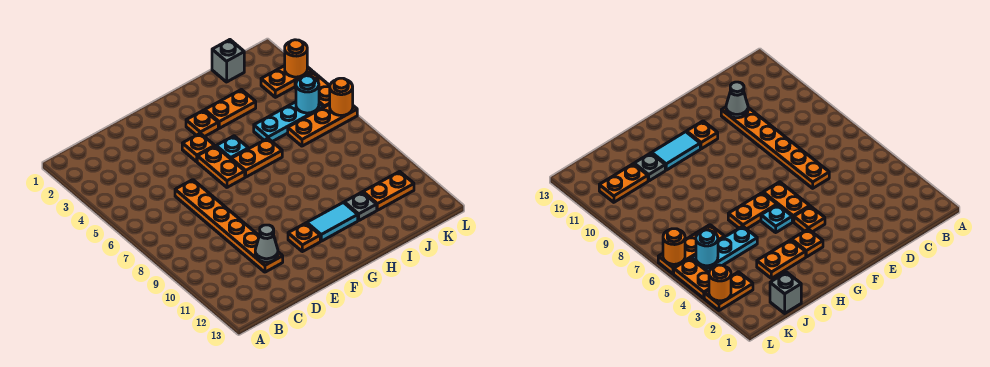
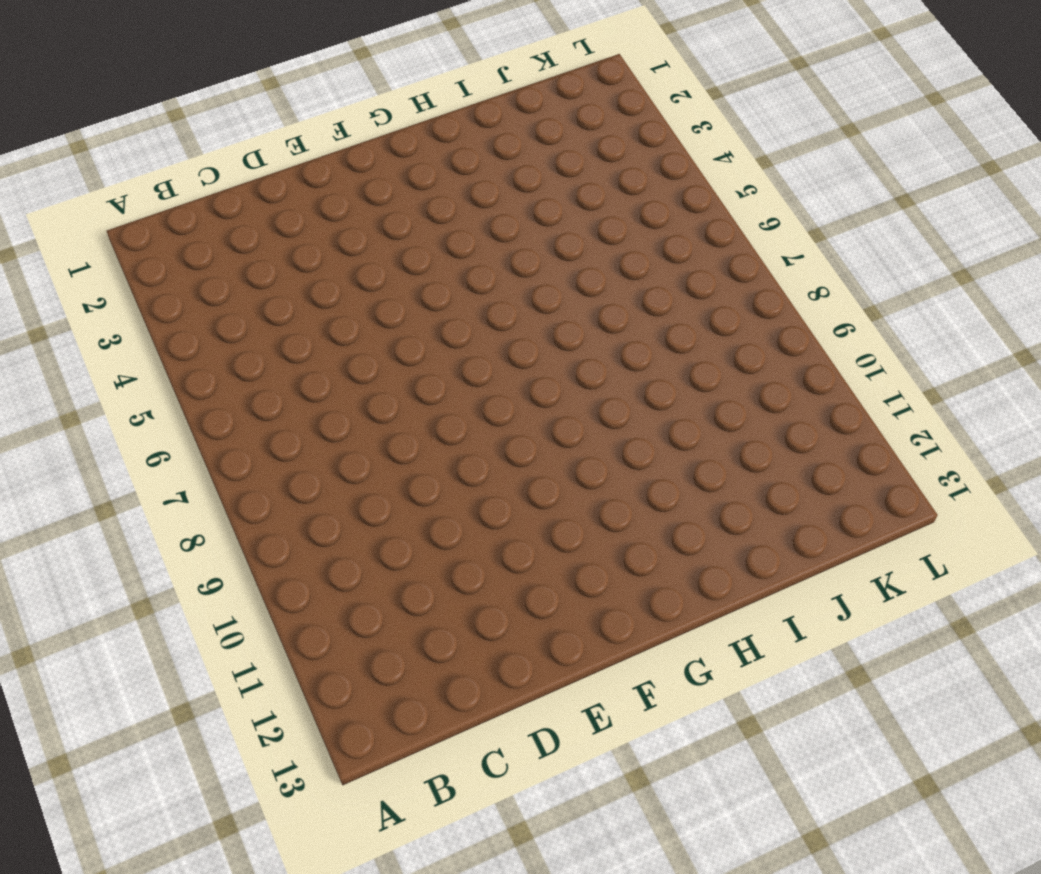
none -> orange plate D6:D11 level 1
none -> orange plate F4 level 1
none -> orange plate F5:F6 level 1

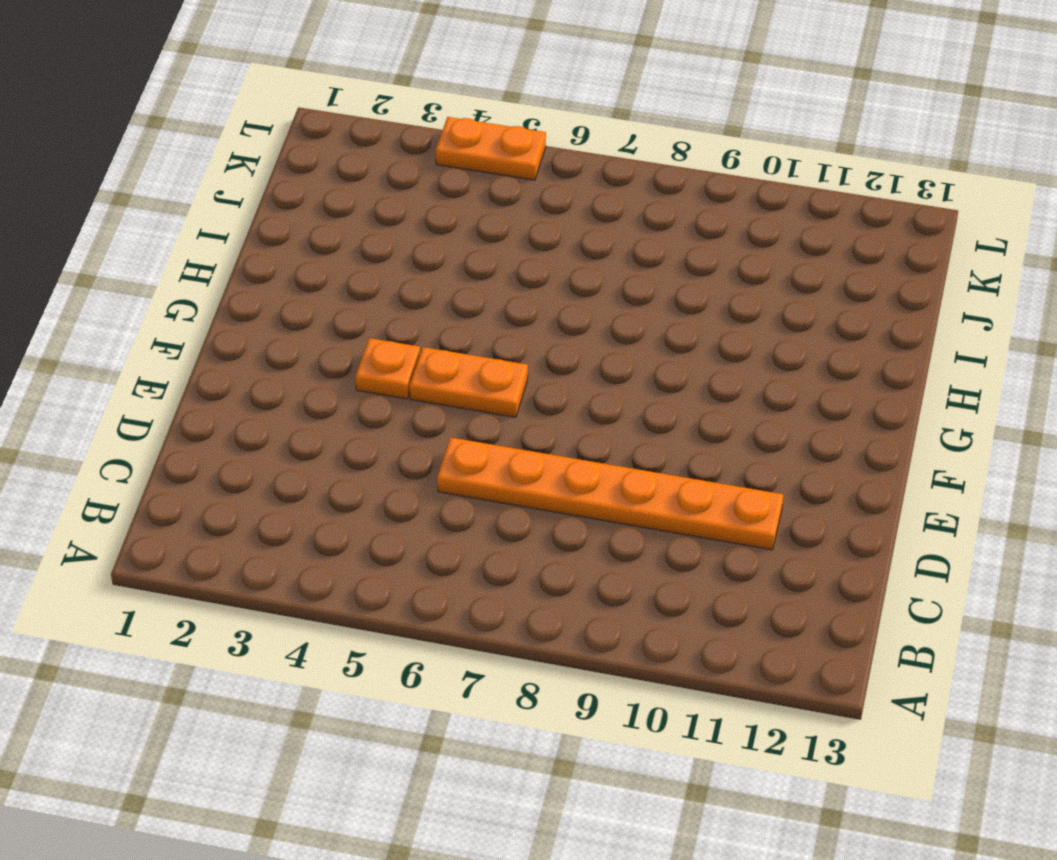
none -> orange plate F11 level 1
none -> orange plate G3 level 1
none -> cyan plate G5 level 1

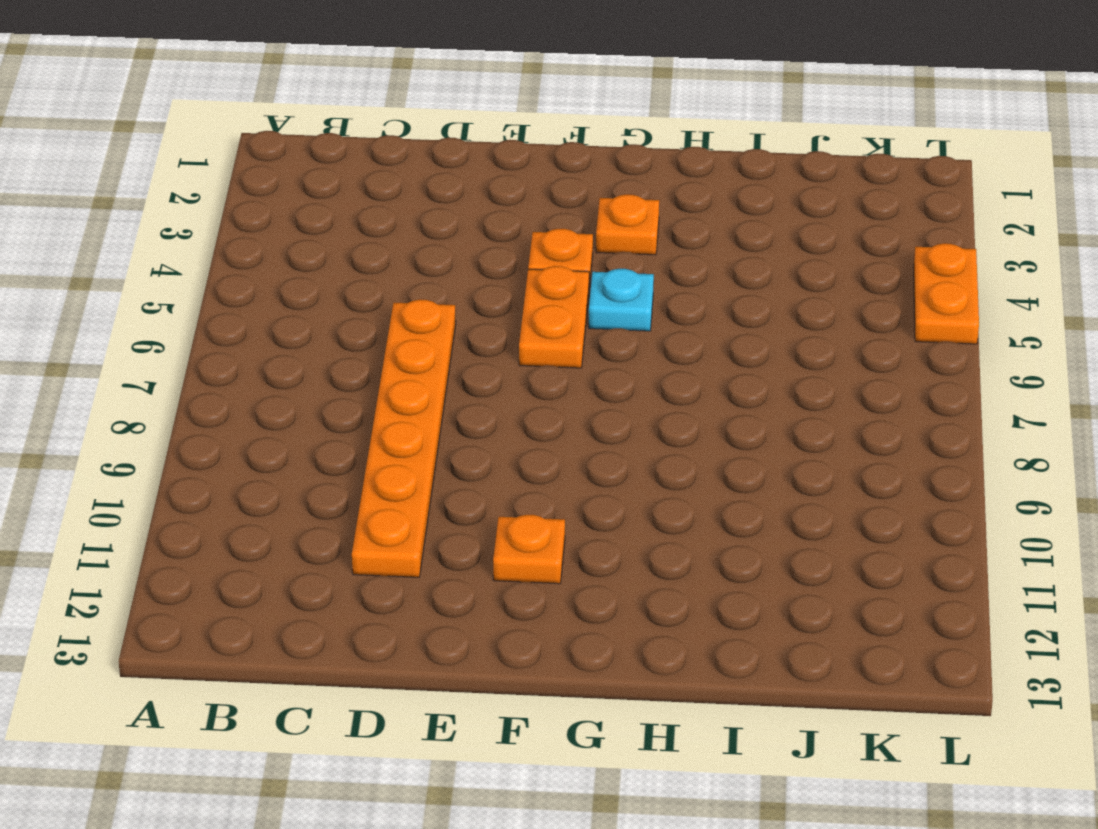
none -> orange plate G6:H6 level 1
none -> cyan tile G11:H11 level 1
none -> orange plate H3:I3 level 1

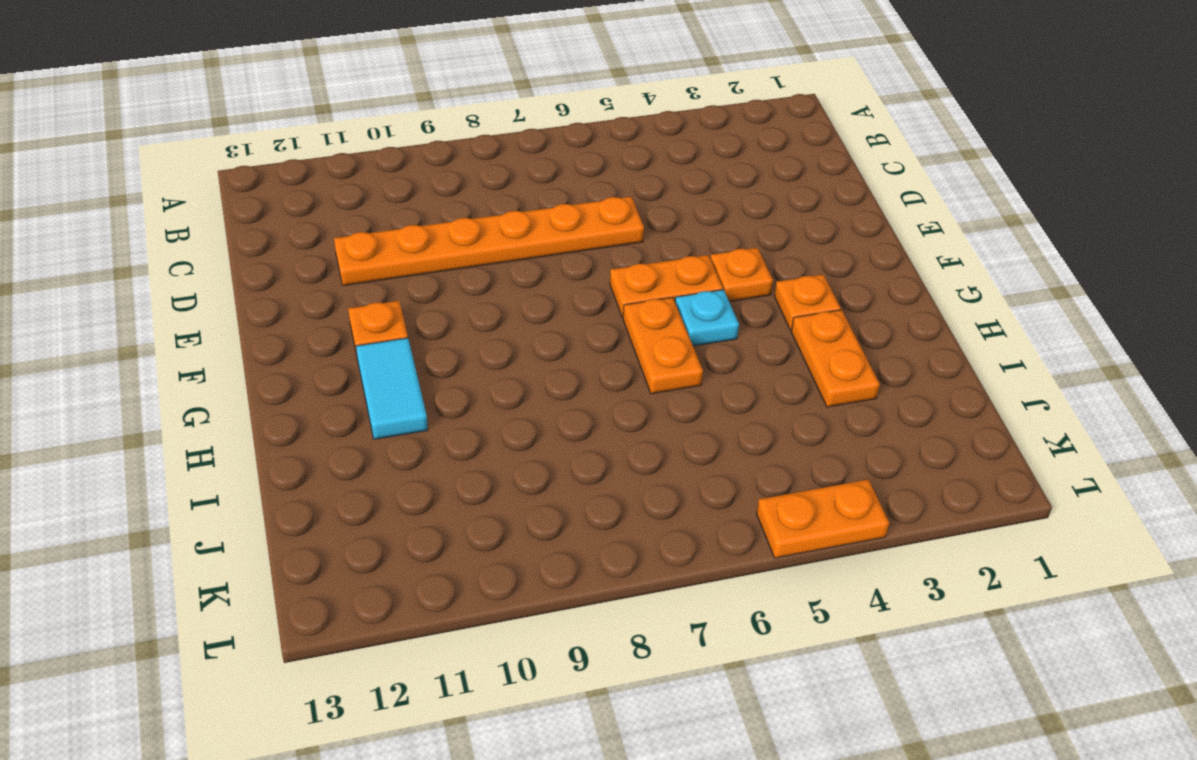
none -> cyan plate I5:K5 level 1
none -> grey plate I11 level 1
none -> grey brick J1 level 1

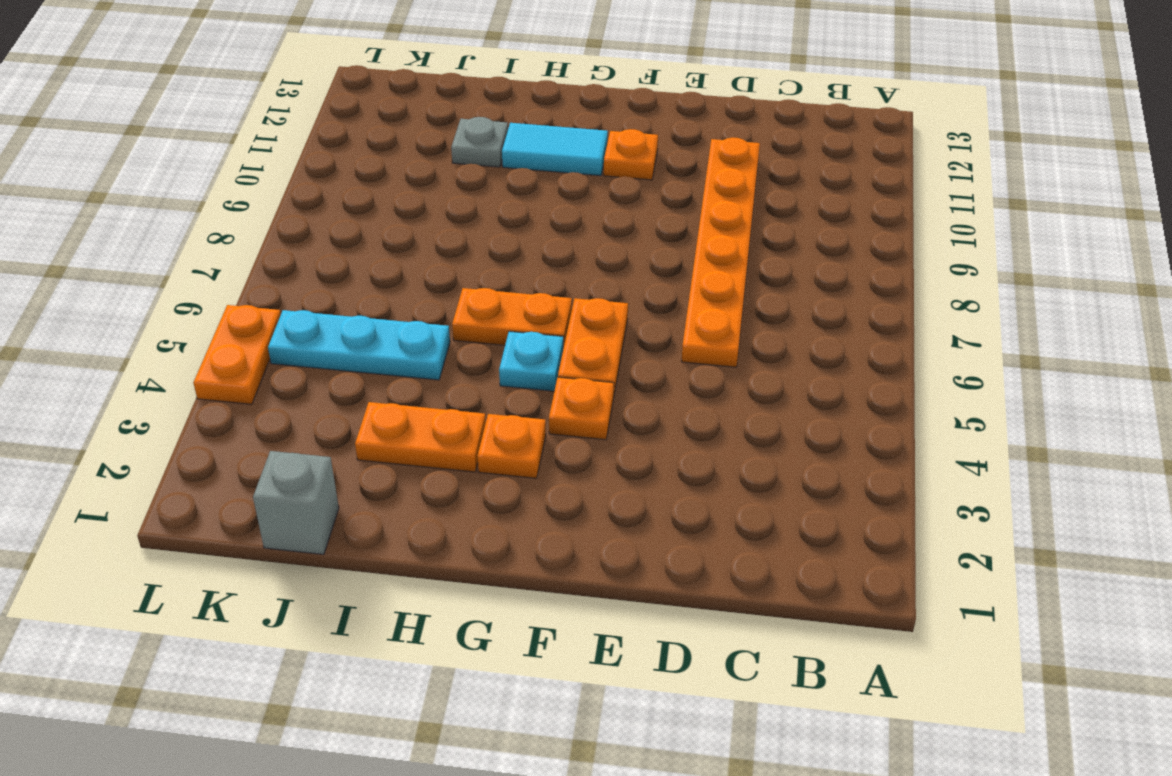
none -> orange plate J6:L6 level 1
none -> orange plate J11:K11 level 1
none -> orange plate K3:L3 level 1

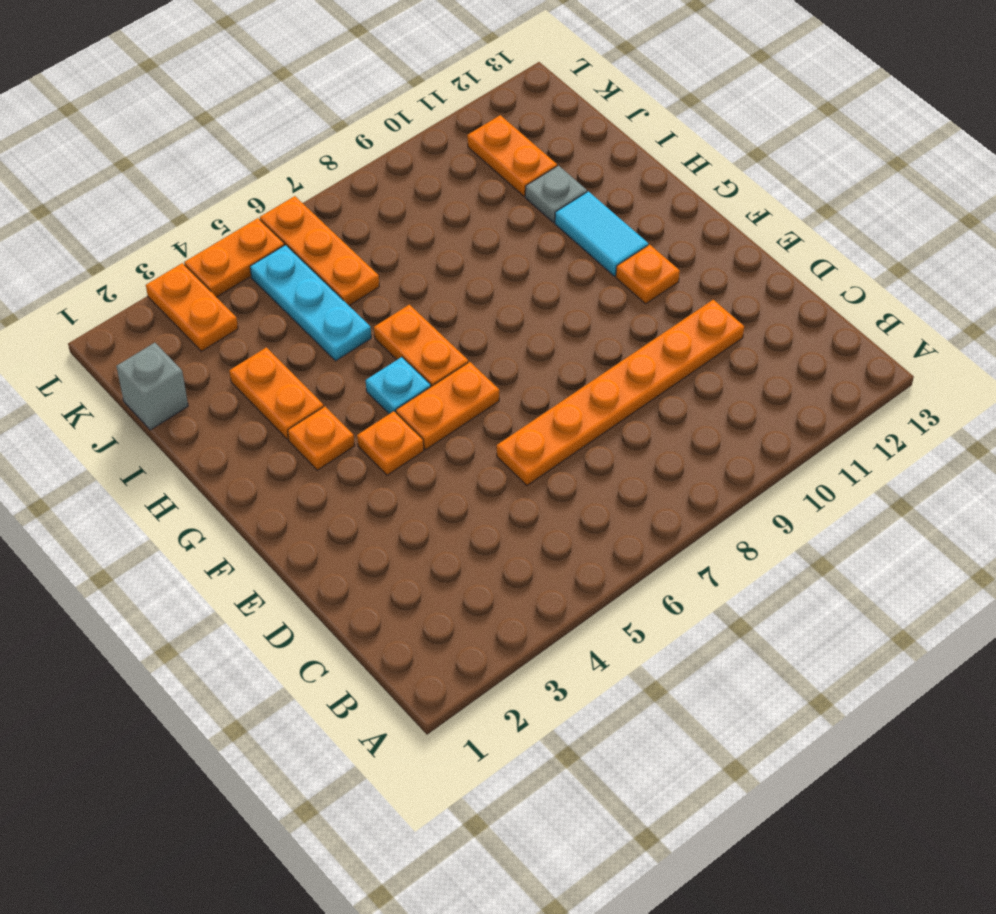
none -> grey cone D11 level 2
none -> cyan round brick K5 level 2
none -> orange round brick L3 level 2

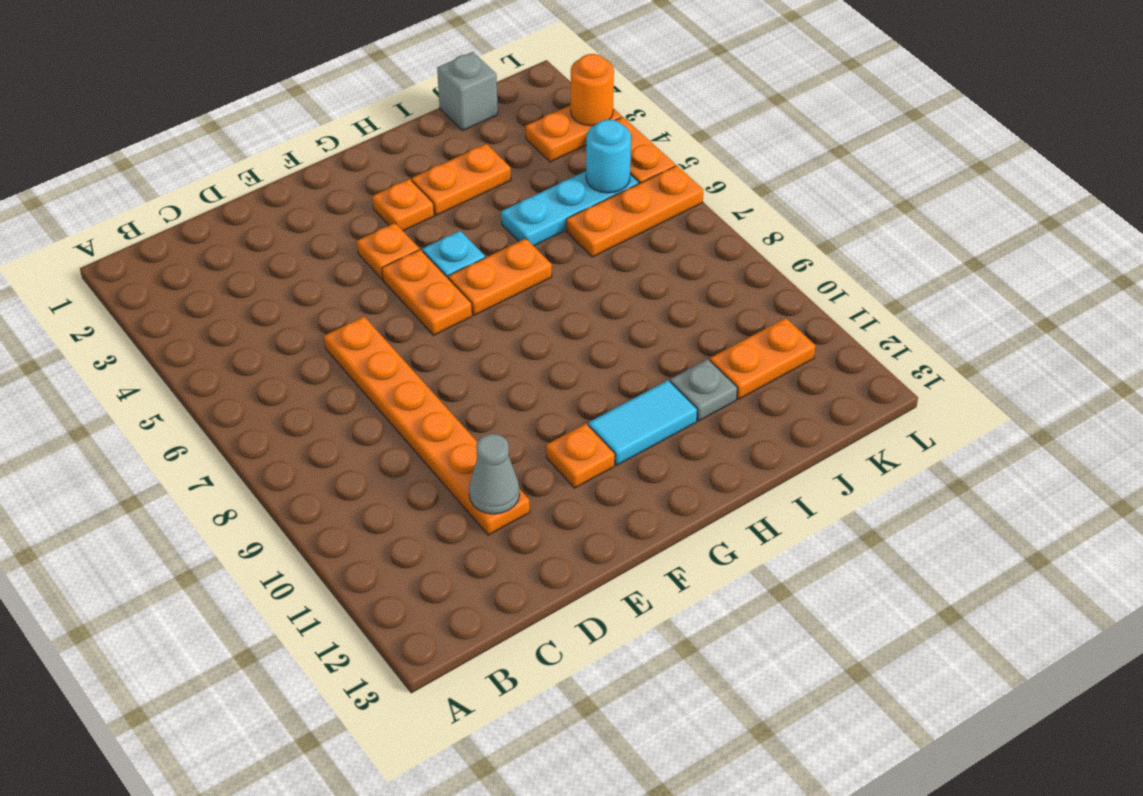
none -> orange round brick L6 level 2

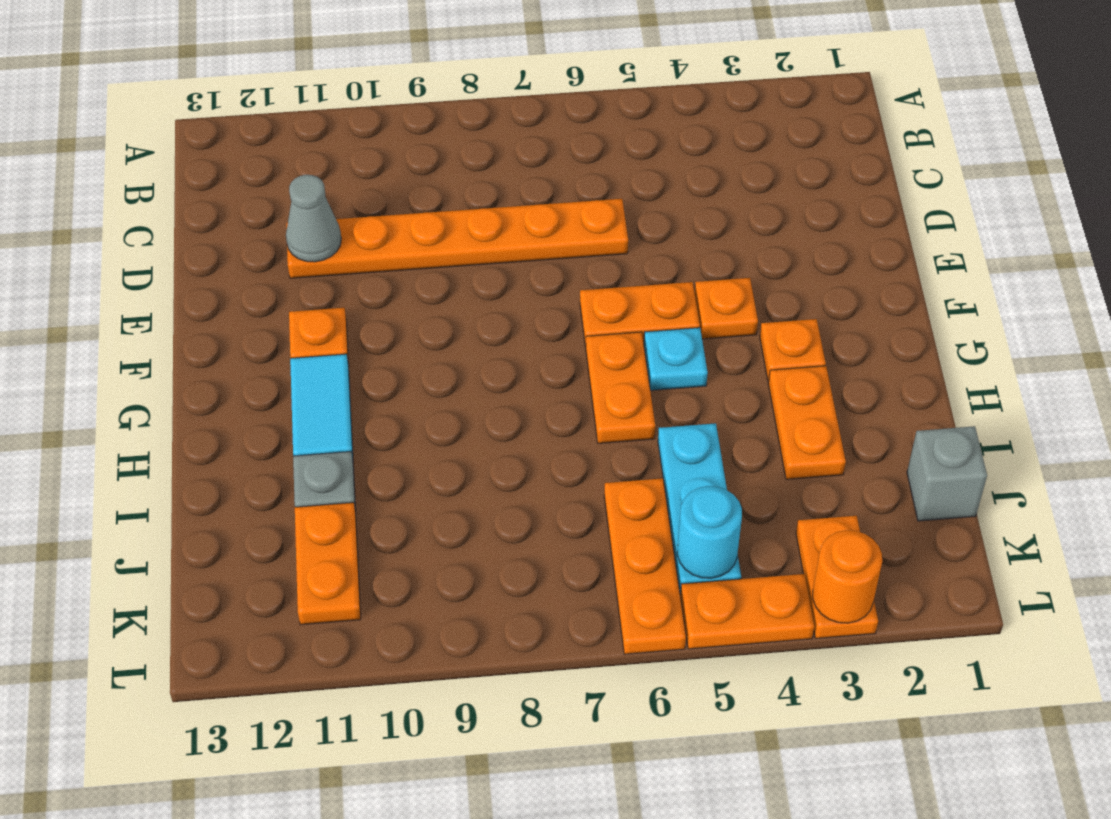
none -> orange round brick L6 level 2

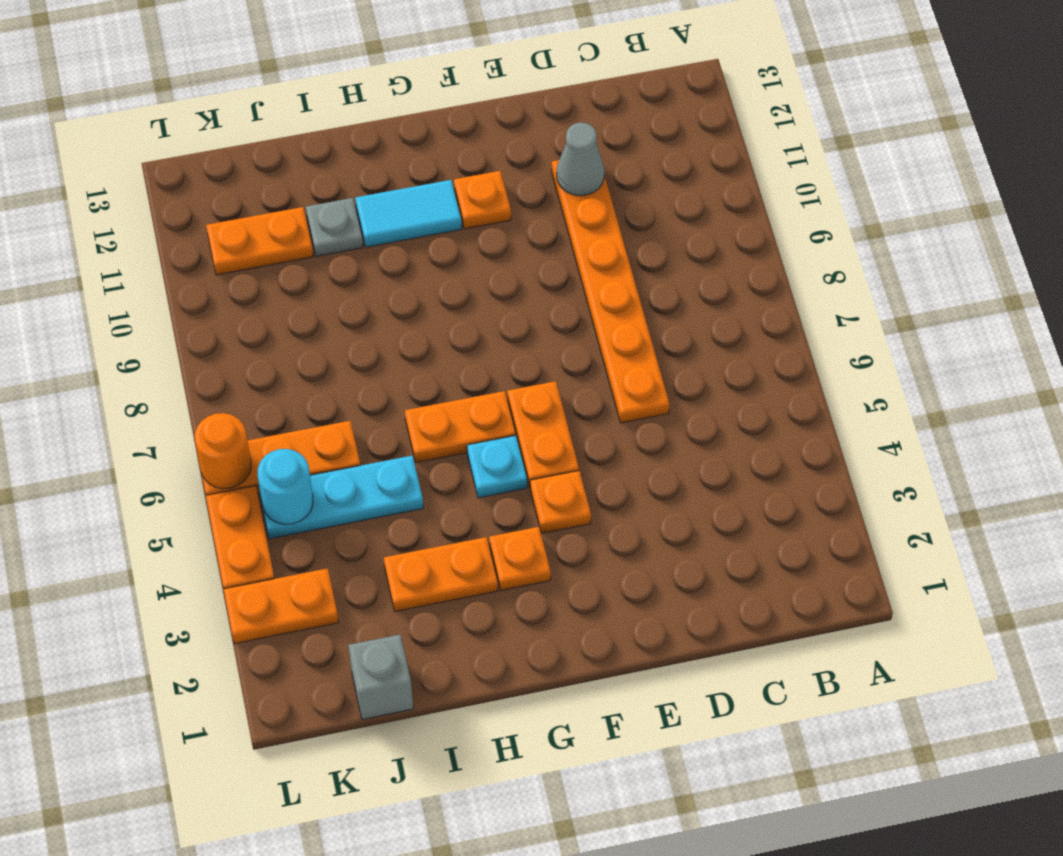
none -> orange round brick L3 level 2

